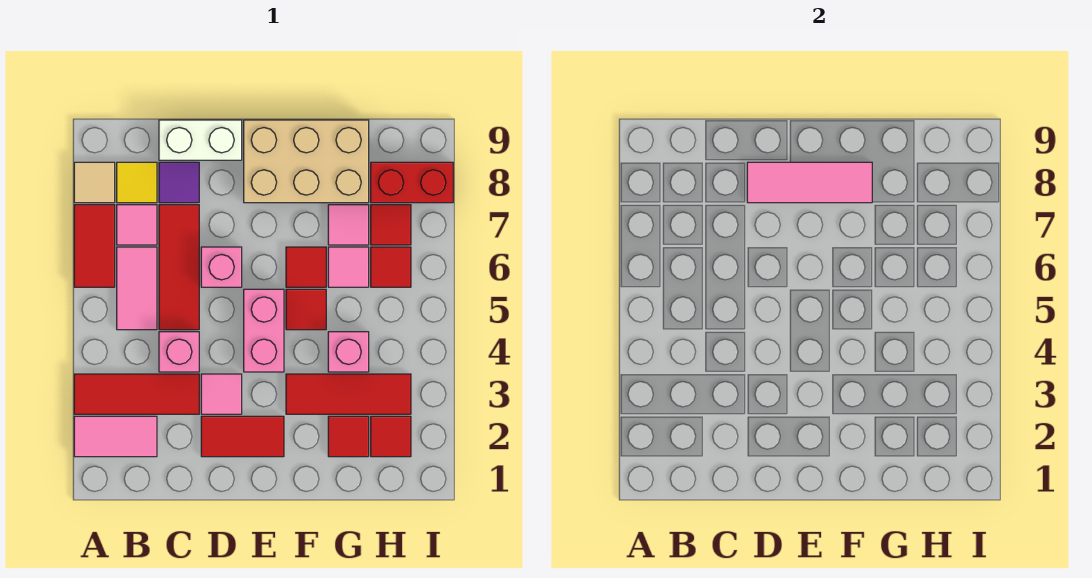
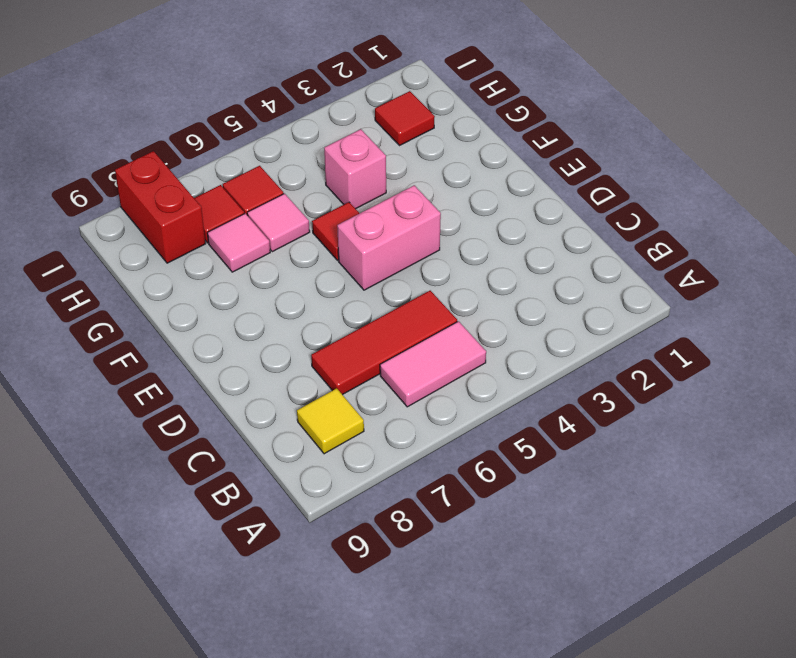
none -> pink tile A2:B2 level 1
none -> red tile A3:C3 level 1
none -> red tile A6:A7 level 1

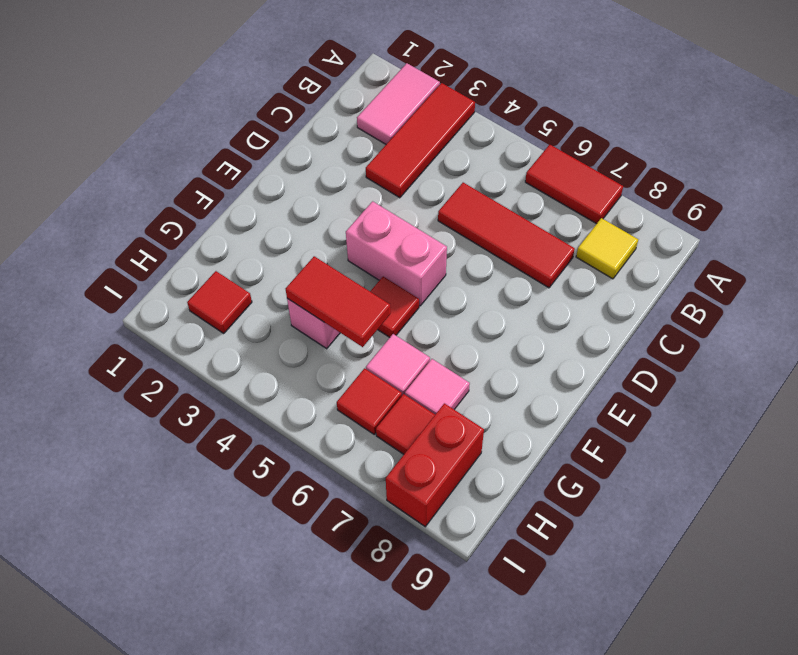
red tile G4:G5 level 2 -> red tile D2:E2 level 1
none -> tan tile A8 level 1
none -> pink tile B5:B6 level 1
none -> pink tile B7 level 1

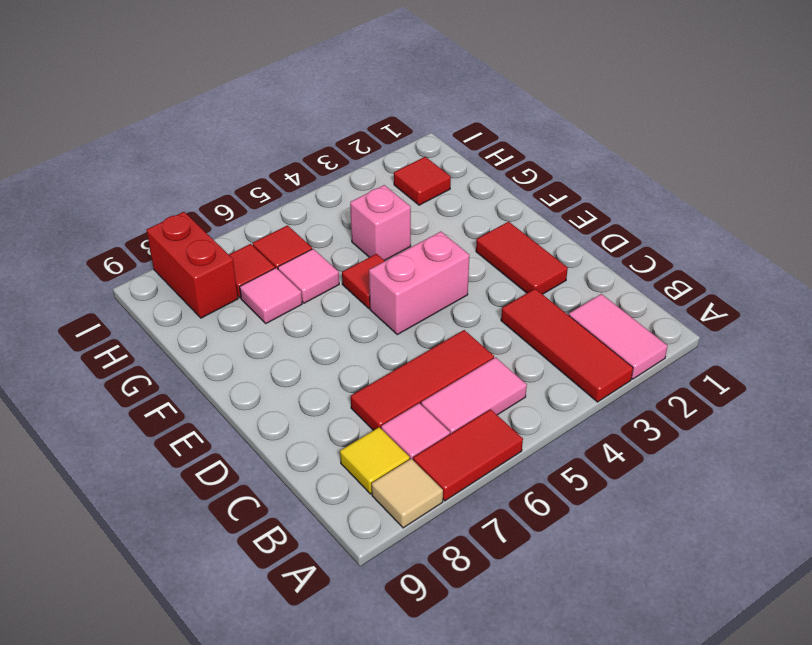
none -> pink brick C4 level 1
none -> purple tile C8 level 1
none -> white brick C9:D9 level 1

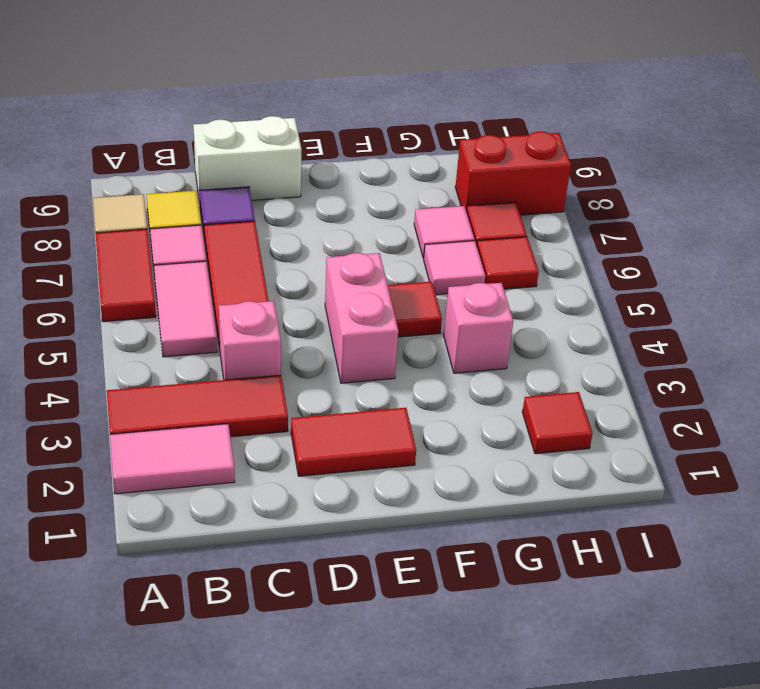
none -> pink tile D3 level 1
none -> pink brick D6 level 1
none -> tan brick E8:G9 level 1

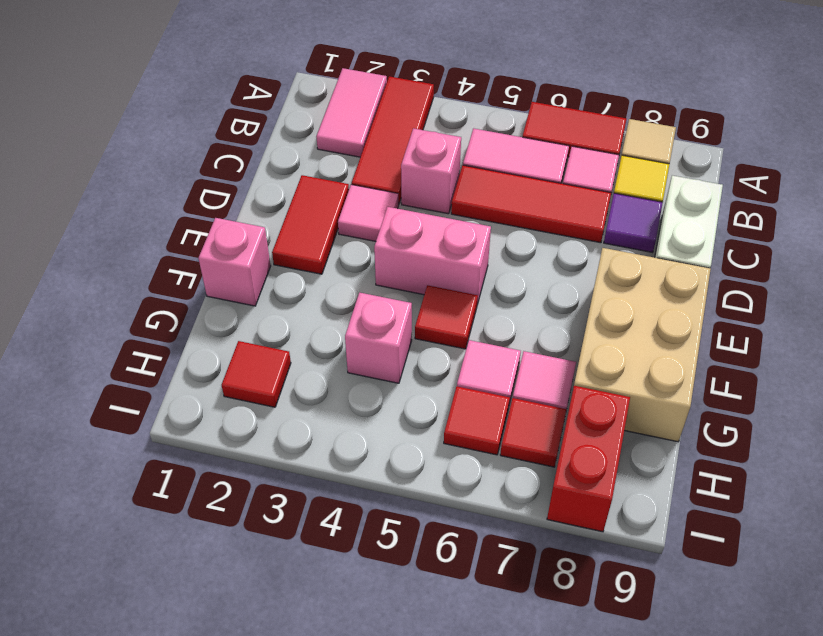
pink brick F1 level 1 -> pink brick D6 level 1
none -> red tile F3:H3 level 1
none -> red tile F6 level 1
none -> red tile G2 level 1

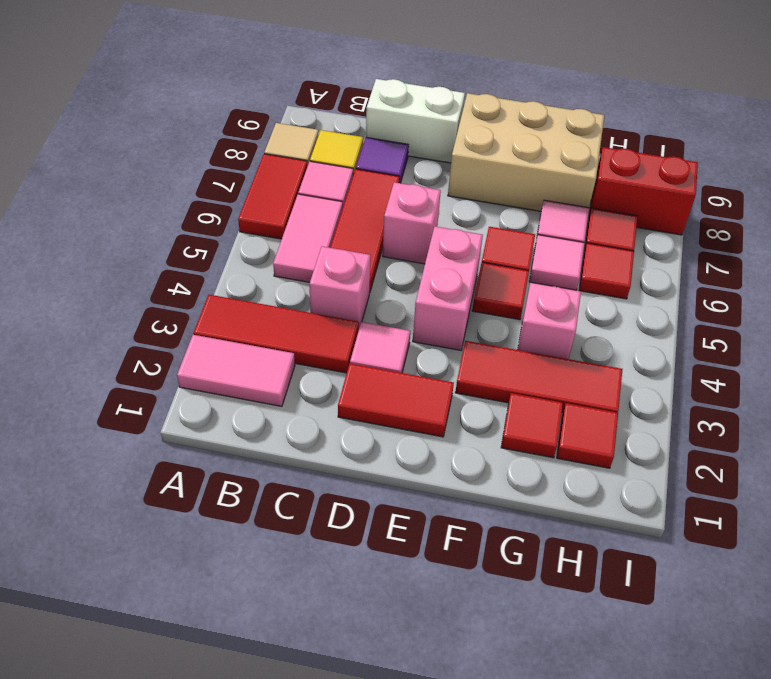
none -> pink tile D8:F8 level 2

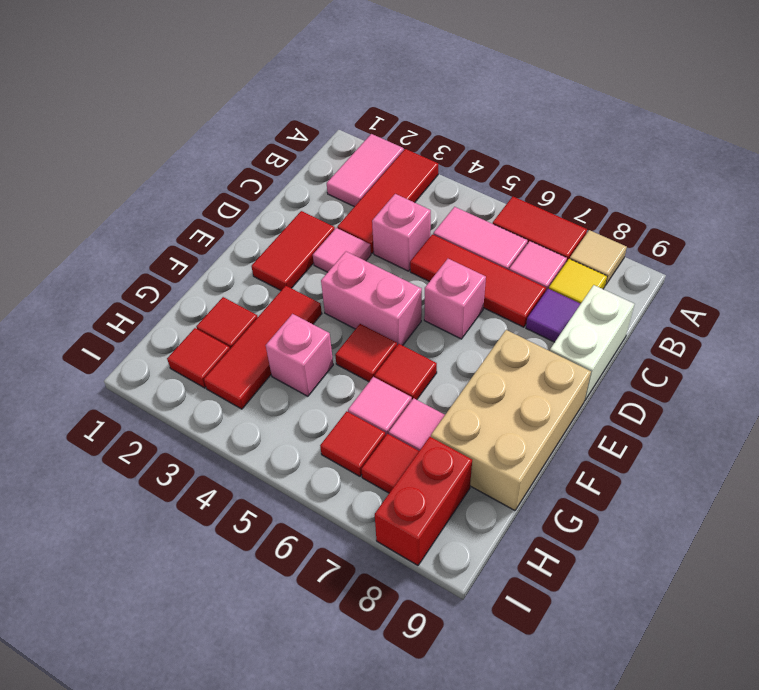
none -> pink tile D8:F8 level 2

